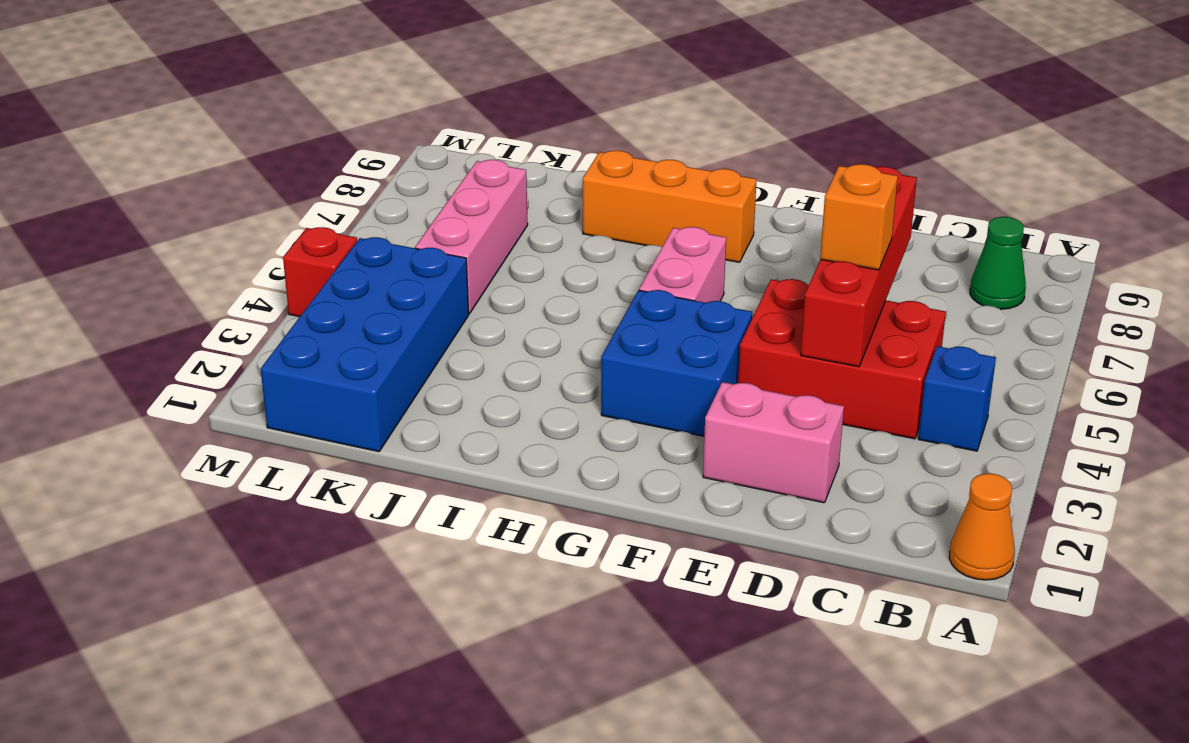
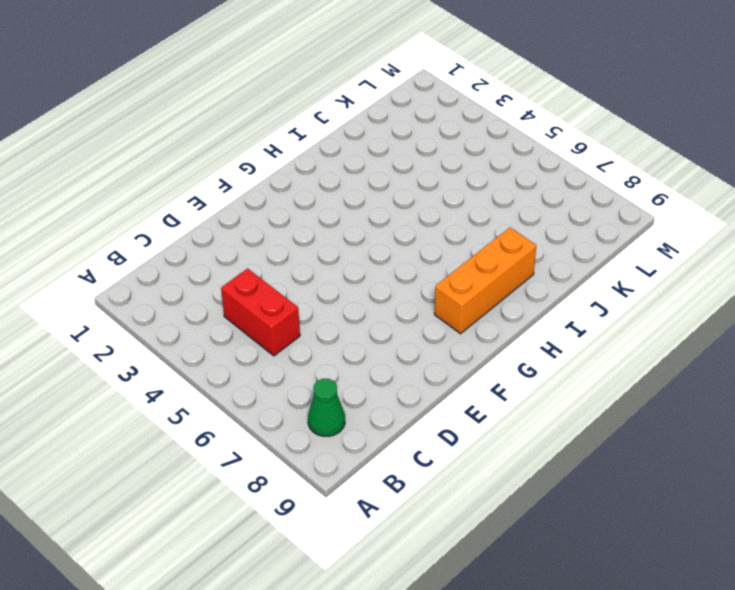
red brick C4:C5 level 1 -> red brick C4:E5 level 1
none -> orange cone A1 level 1
none -> blue brick B4 level 1
none -> pink brick D2:E2 level 1

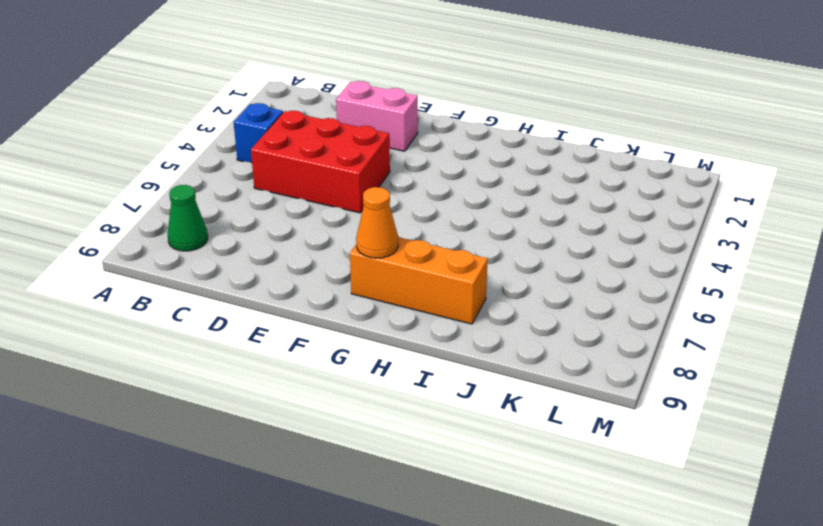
orange cone G8 level 2 -> orange cone A1 level 1
none -> blue brick F3:G4 level 1
none -> pink brick G5:G6 level 1
none -> blue brick K1:L4 level 1

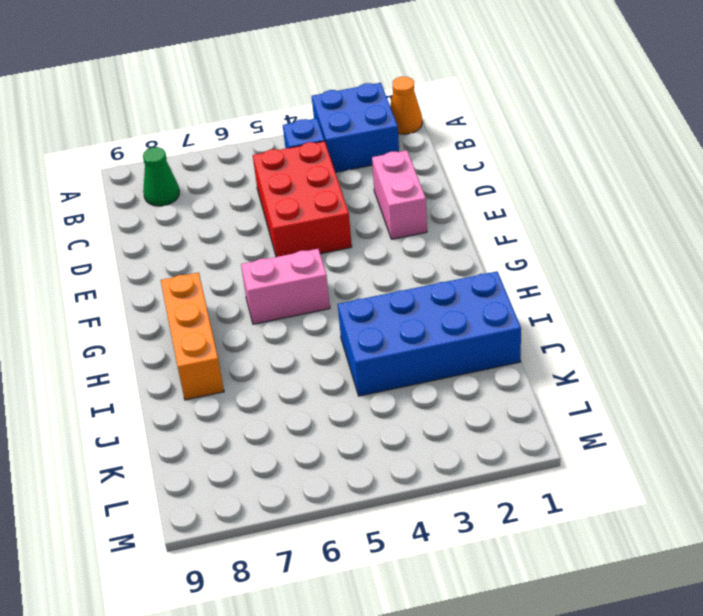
blue brick A2:B3 level 1 -> blue brick F3:G4 level 1
blue brick I1:J4 level 1 -> blue brick K1:L4 level 1
none -> pink brick K5:K7 level 1
none -> red brick M4 level 1
none -> red brick D4:D7 level 2

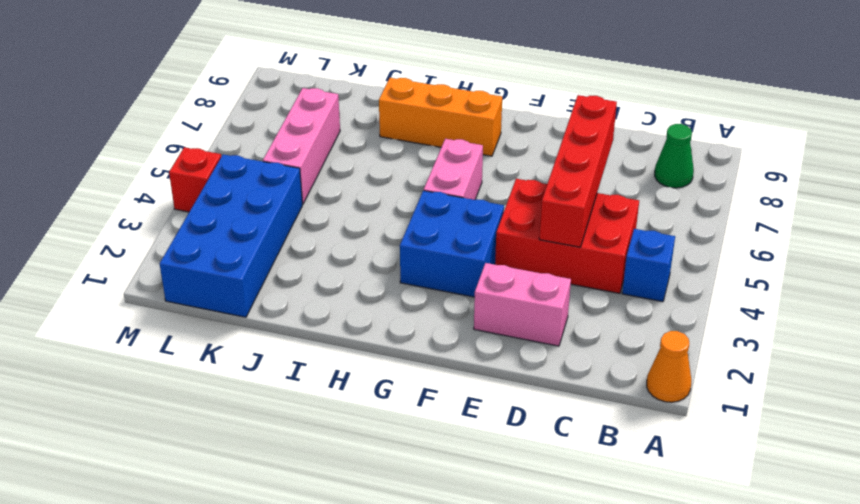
none -> orange brick D5 level 3

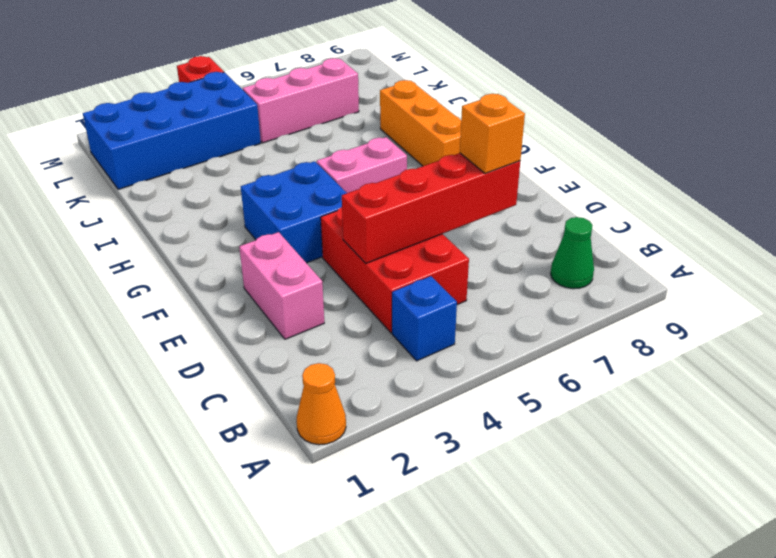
orange brick D7 level 3 -> orange brick D5 level 3

